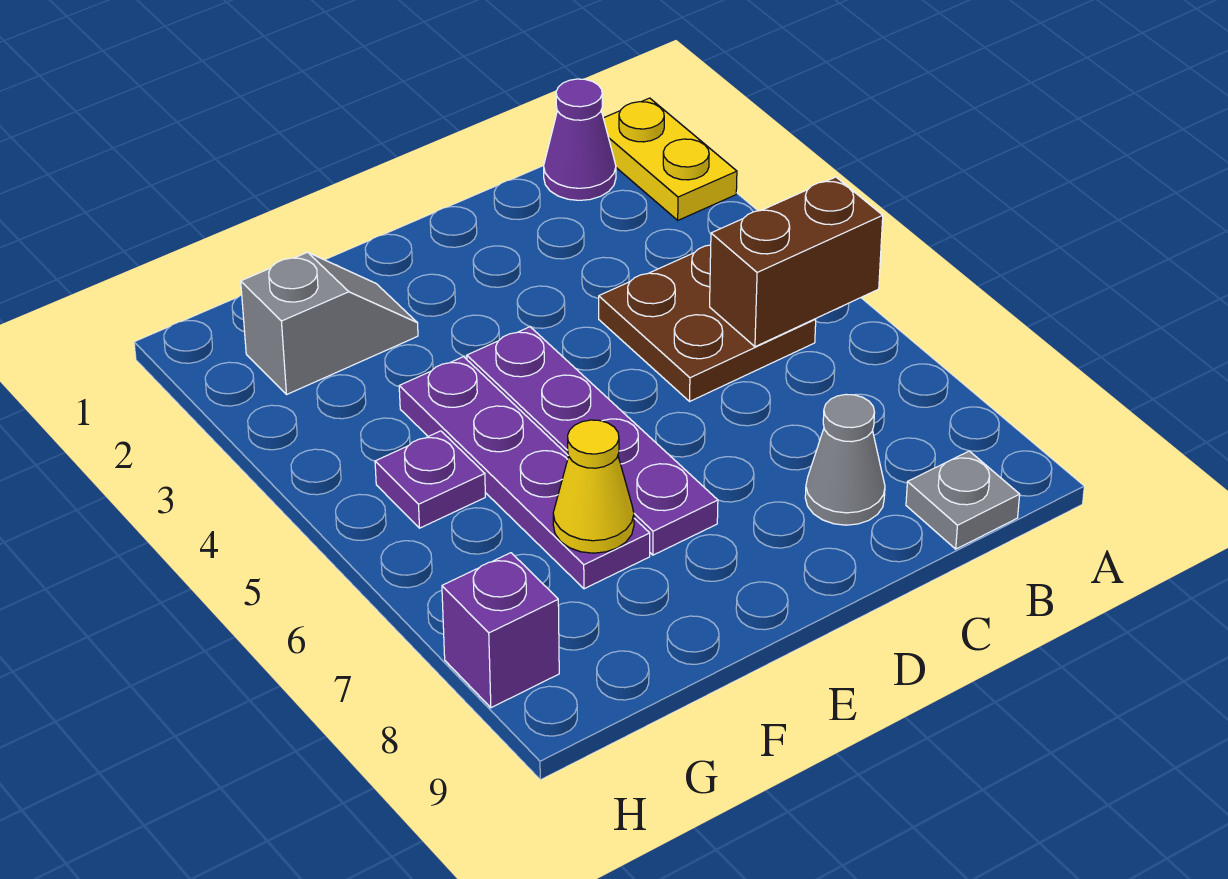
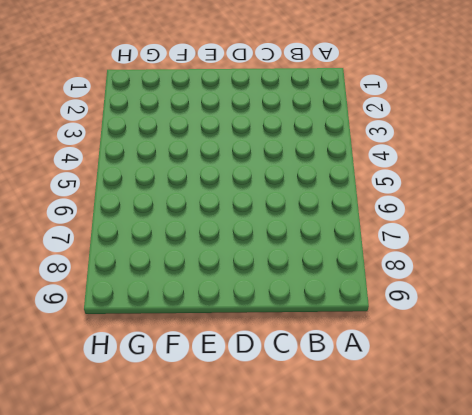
none -> yellow plate A1:A2 level 1
none -> purple cone B1 level 1
none -> brown plate B4:C5 level 1

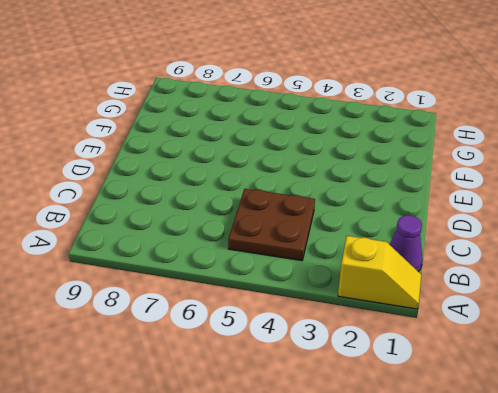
yellow slope A1:A2 level 1 top 2 -> yellow plate A1:A2 level 1
none -> grey plate B9 level 1
none -> grey cone C8 level 1
none -> purple plate E4:E7 level 1

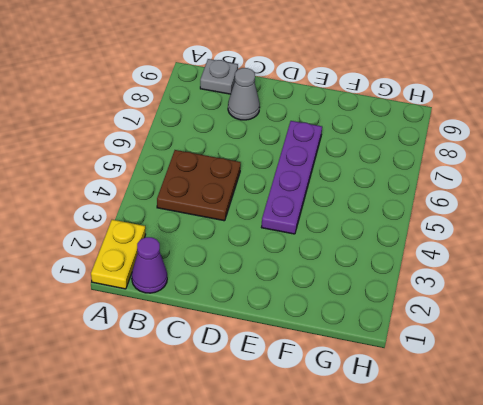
none -> grey slope F2:G2 level 1 top G
none -> purple plate F4:F7 level 1
none -> purple plate G5 level 1

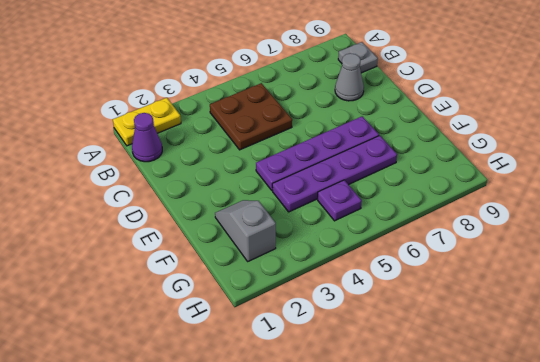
none -> purple brick H8 level 1
none -> brown brick A5:B5 level 2
none -> yellow cone F7 level 2

